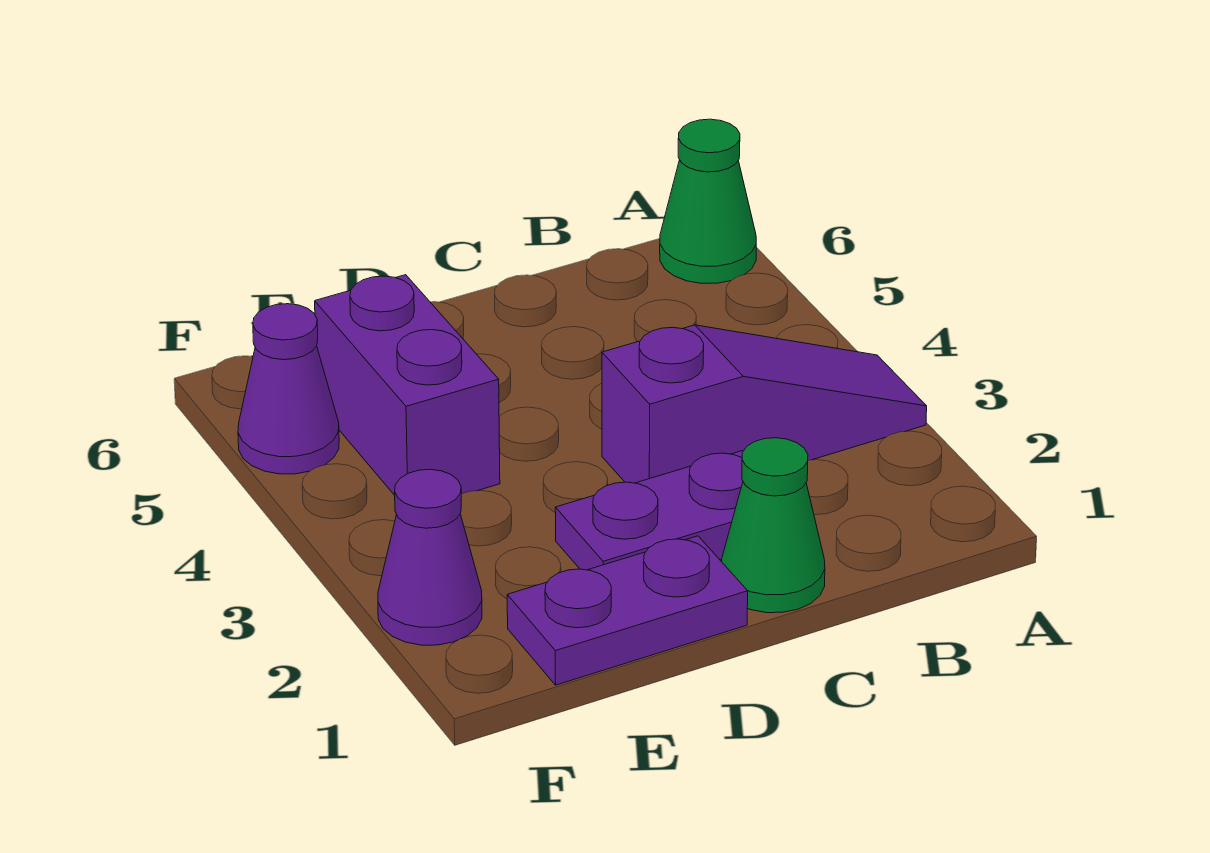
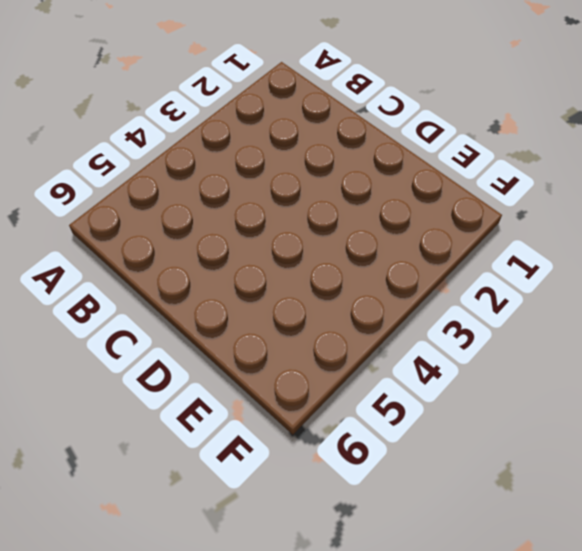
none -> purple slope A3:C3 level 1 top C
none -> green cone A6 level 1

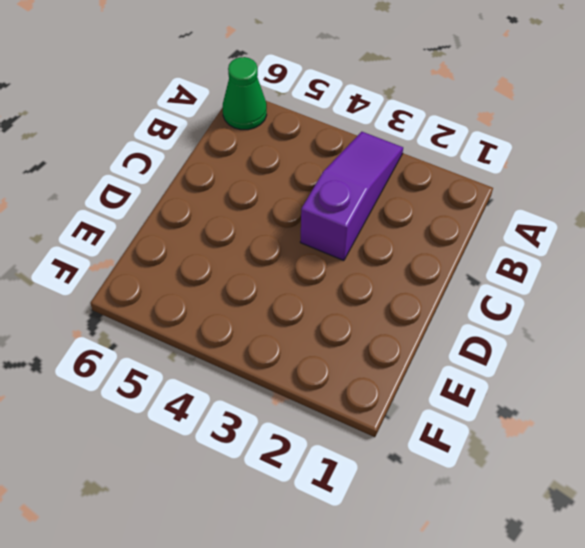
none -> green cone C1 level 1
none -> purple plate C2:D2 level 1

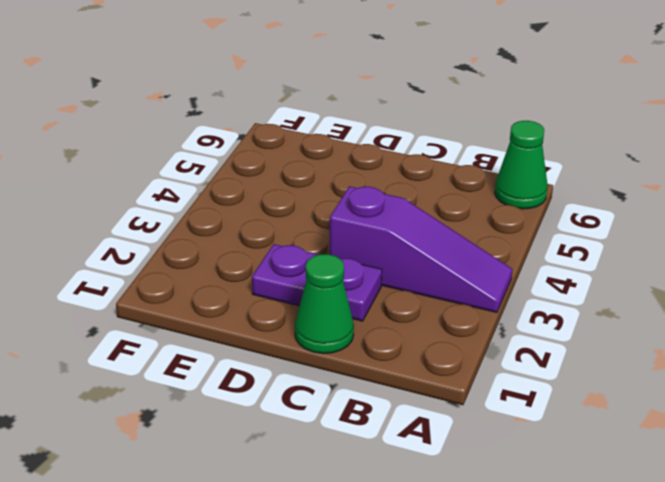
none -> purple plate D1:E1 level 1
none -> purple brick E4:E5 level 1

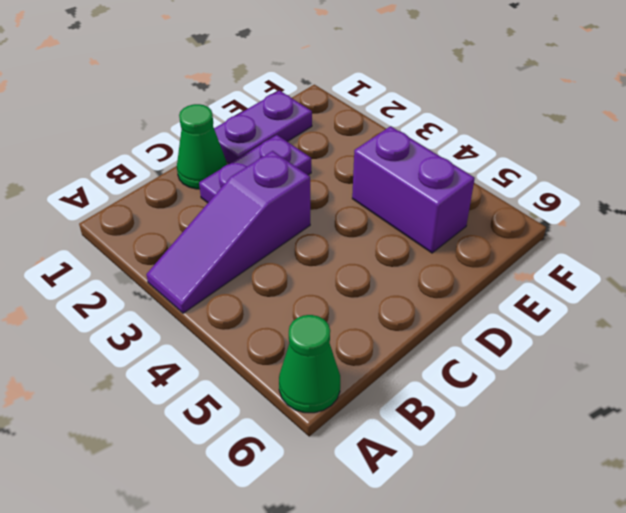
none -> purple cone F2 level 1
none -> purple cone F5 level 1

